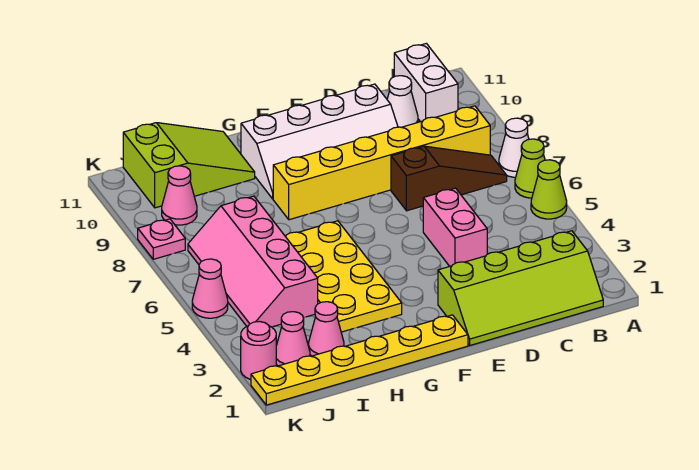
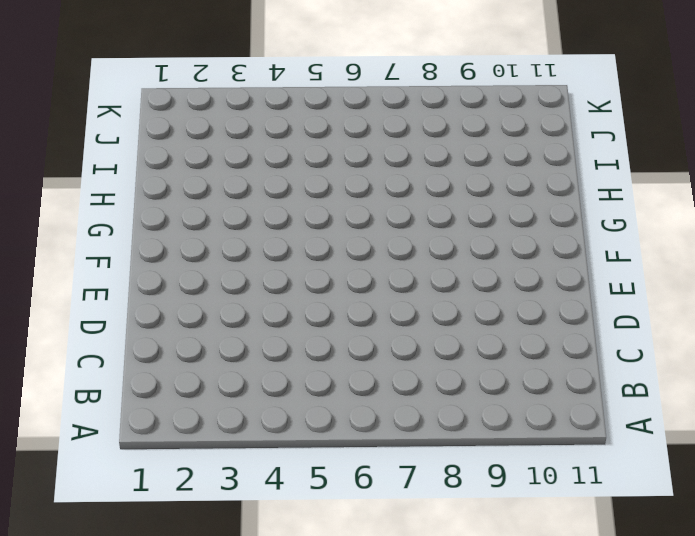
none -> lime cone A5 level 1
none -> lime cone A6 level 1
none -> white cone A7 level 1

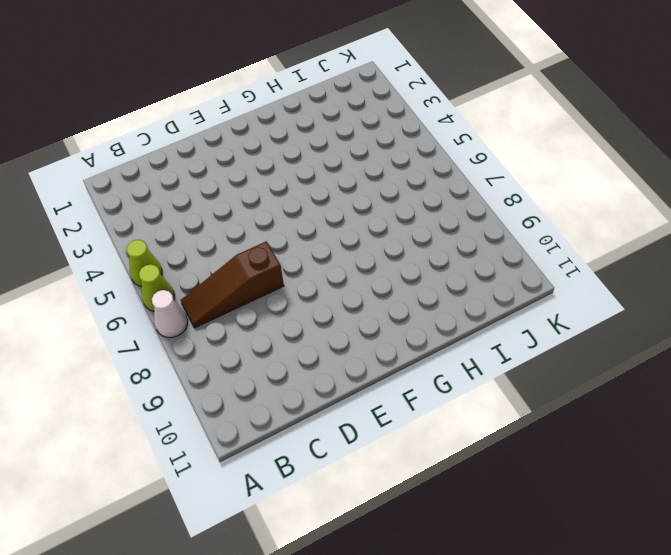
none -> lime slope B1:E2 level 1 top 2
none -> yellow brick B8:G8 level 1
none -> white brick B10:B11 level 1

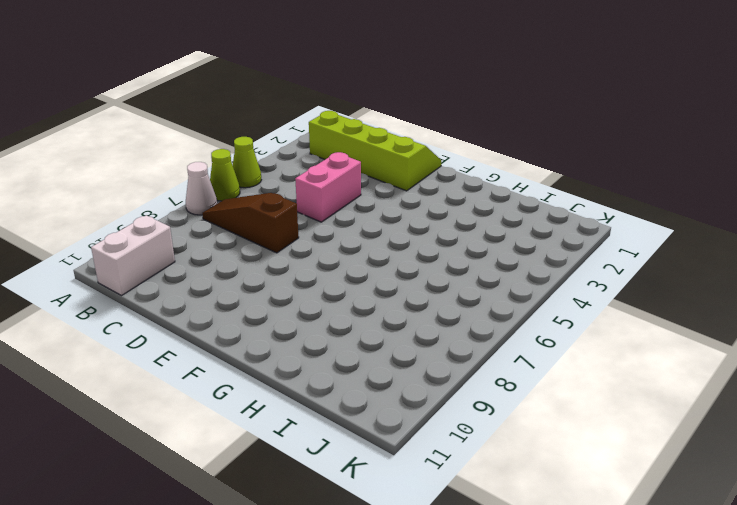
none -> yellow brick B8:G8 level 1
none -> white cone C10 level 1
none -> white slope D9:G10 level 1 top 10

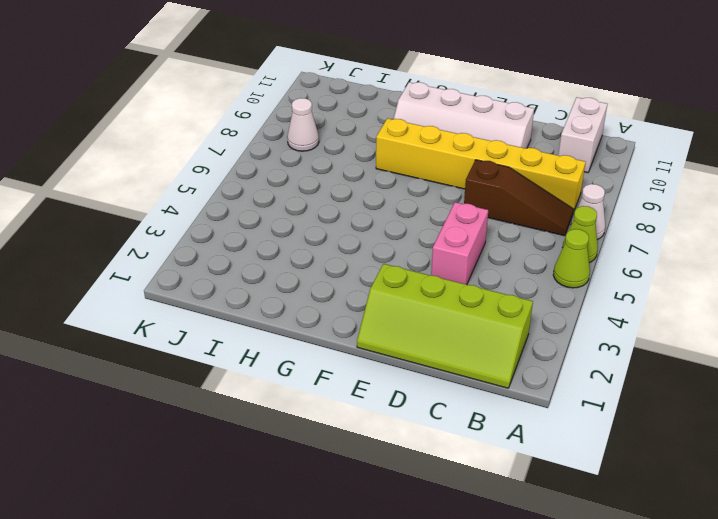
white cone J8 level 1 -> white cone C10 level 1
none -> yellow plate F1:K1 level 1
none -> yellow plate G3:H6 level 1
none -> lime slope H10:J11 level 1 top J

